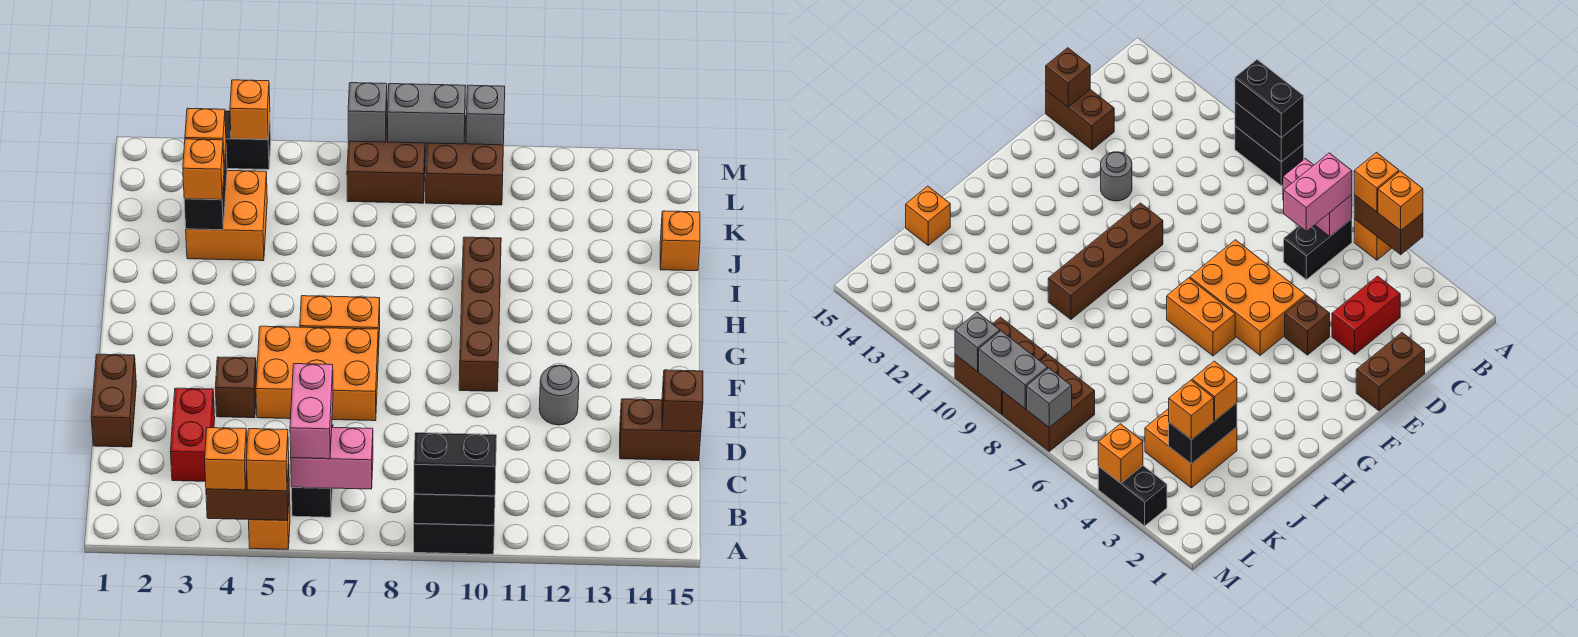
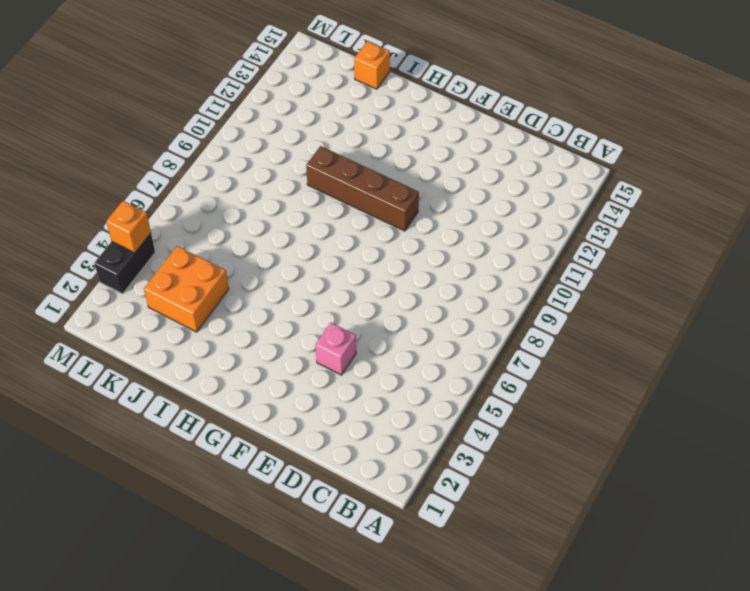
pink brick E4 level 1 -> brown brick E4 level 1
none -> orange brick A5 level 1
none -> black brick A9:A10 level 1
none -> black brick B6:C6 level 1
none -> red brick C3:D3 level 1

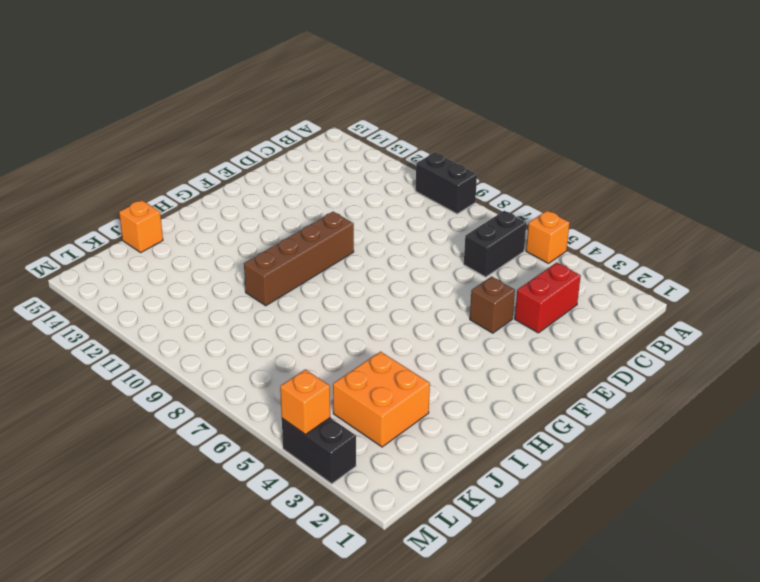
none -> brown brick D1:E1 level 1
none -> brown brick D14:D15 level 1
none -> orange brick E5:F7 level 1
none -> grey round brick E12 level 1

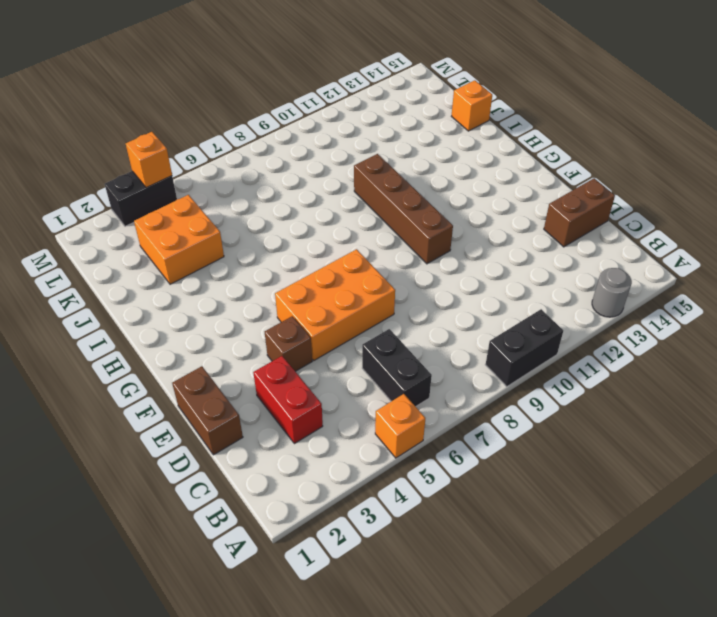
grey round brick A13 level 1 -> grey round brick E12 level 1
none -> orange brick G6:G7 level 1
none -> brown brick L7:M8 level 1
none -> brown brick L9:M10 level 1
none -> brown brick A4:A5 level 2

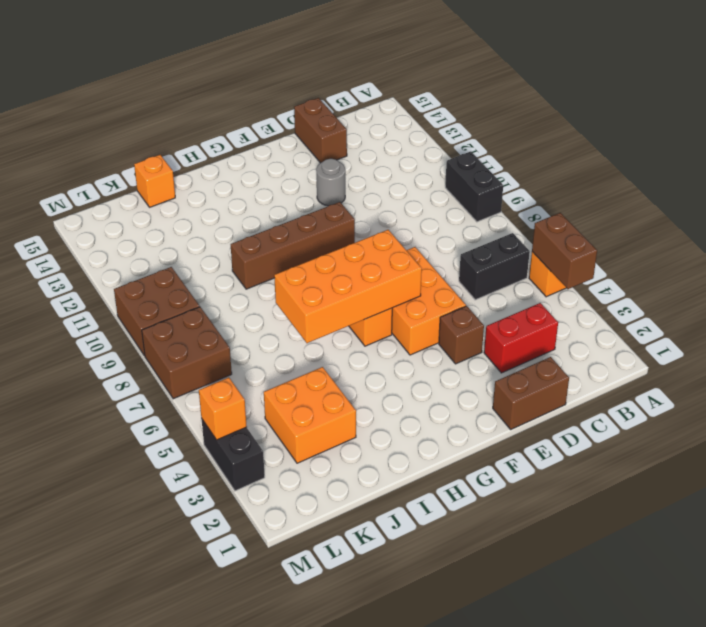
orange brick F6:I7 level 2 -> none
none -> black brick A9:A10 level 2
none -> pink brick B6:B7 level 2
none -> brown brick D15 level 2
none -> black brick J3:K3 level 2

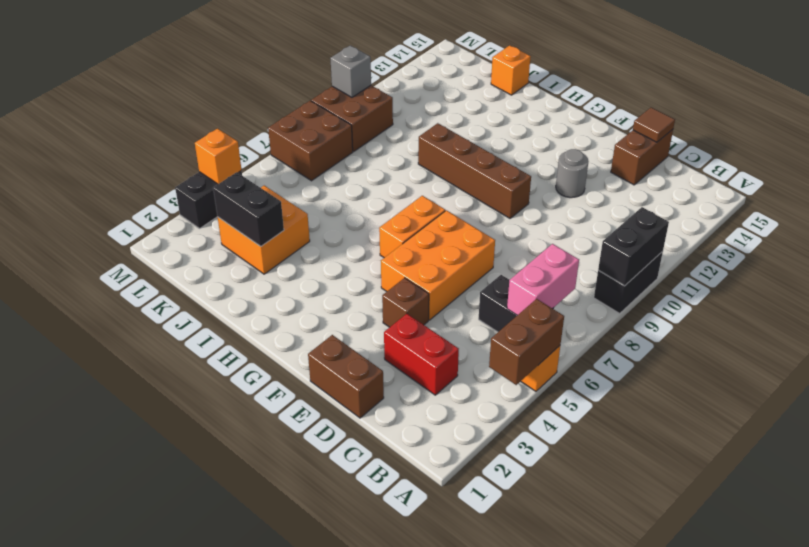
brown tile D15 level 2 -> brown brick D15 level 2
none -> grey brick M7 level 2
none -> grey brick M8:M9 level 2
none -> orange brick A4 level 3
none -> orange brick A5 level 3

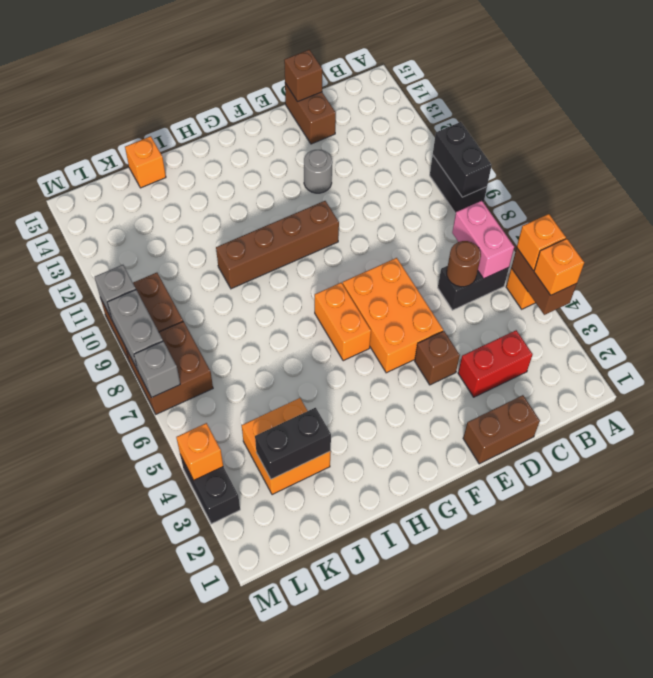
brown round brick C6 level 2 -> none
none -> black brick A9:A10 level 3
none -> pink brick B6:C6 level 3
none -> orange brick J3 level 3
none -> orange brick K3 level 3

